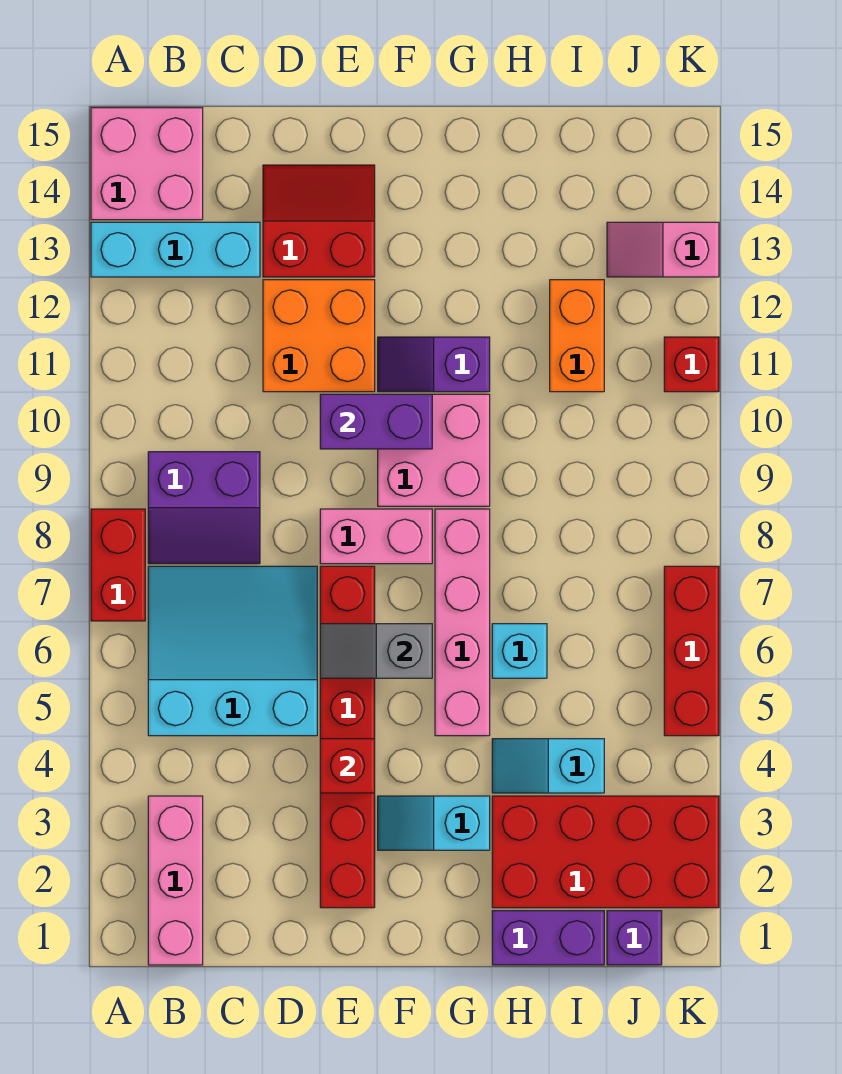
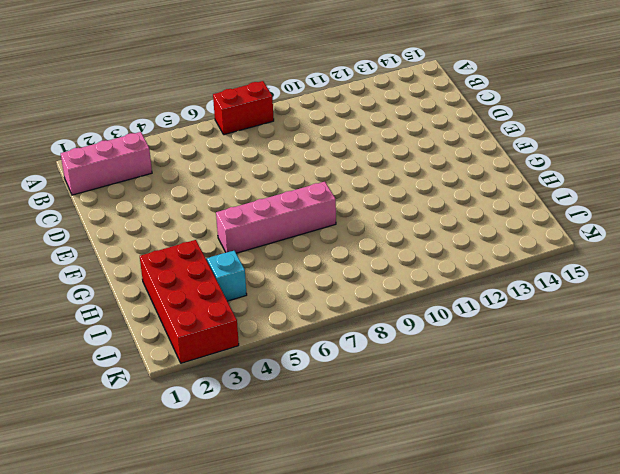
none -> cyan brick A13:C13 level 1
none -> pink brick A14:B15 level 1
none -> cyan slope B5:D7 level 1 top 5

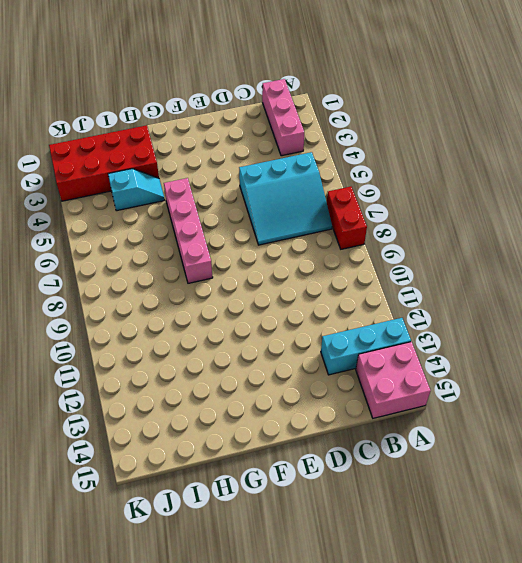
none -> purple slope B8:C9 level 1 top 9
none -> orange brick D11:E12 level 1
none -> red slope D13:E14 level 1 top 13

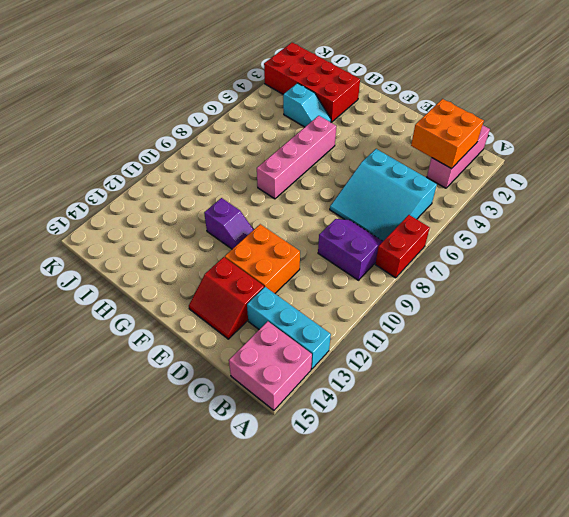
orange brick B2:C3 level 2 -> none
none -> red brick E2:E7 level 1
none -> pink brick E8:F8 level 1
none -> cyan slope F3:G3 level 1 top G

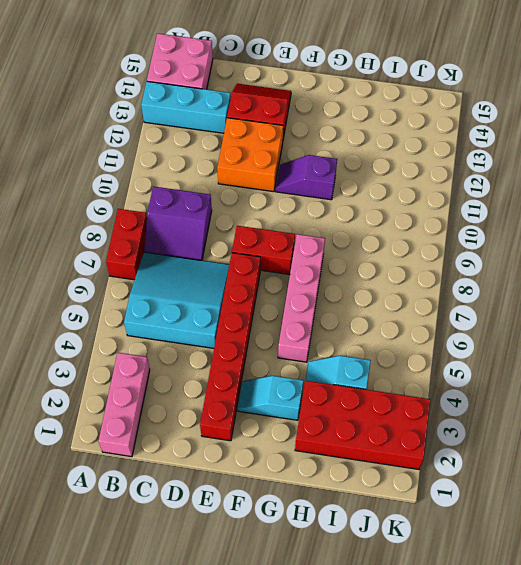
red brick E8:F8 level 1 -> pink brick E8:F8 level 1
none -> pink brick F9:G10 level 1
none -> purple brick H1:I1 level 1
none -> cyan brick H6 level 1

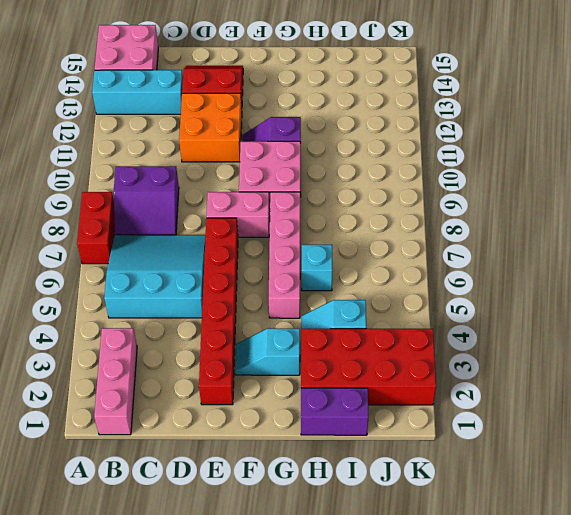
none -> orange brick I11:I12 level 1
none -> purple brick J1 level 1
none -> pink slope J13:K13 level 1 top K

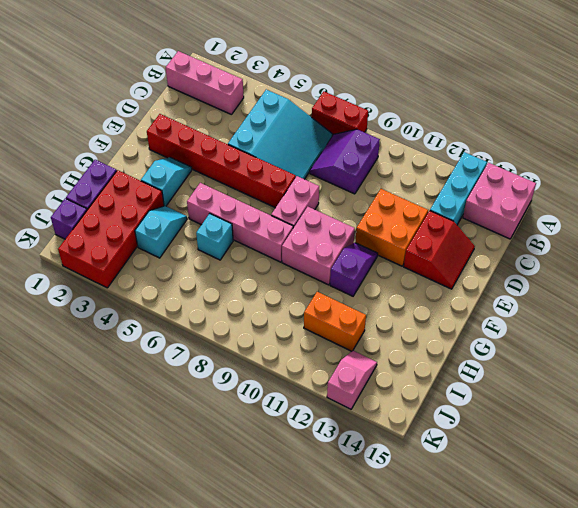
none -> red brick K5:K7 level 1
none -> red brick K11 level 1
none -> red brick E4 level 2

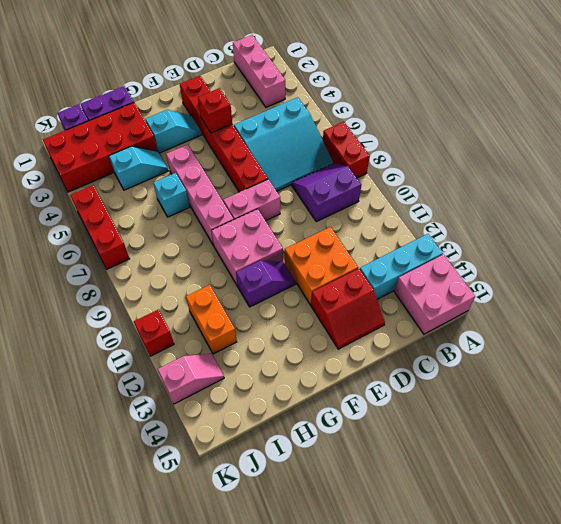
none -> grey slope E6:F6 level 2 top F
none -> purple brick E10:F10 level 2

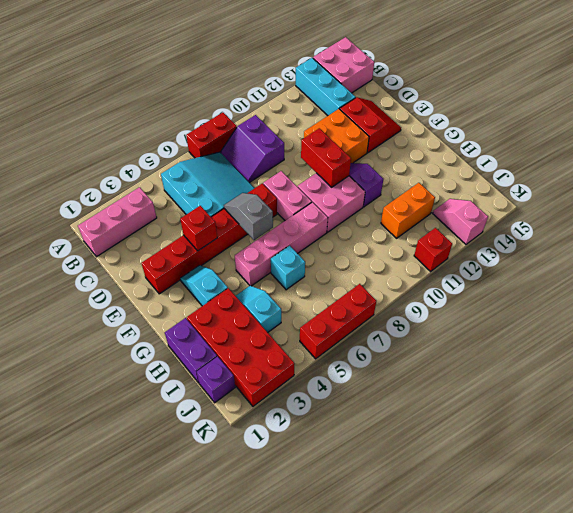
red brick E10:F10 level 2 -> purple brick E10:F10 level 2

